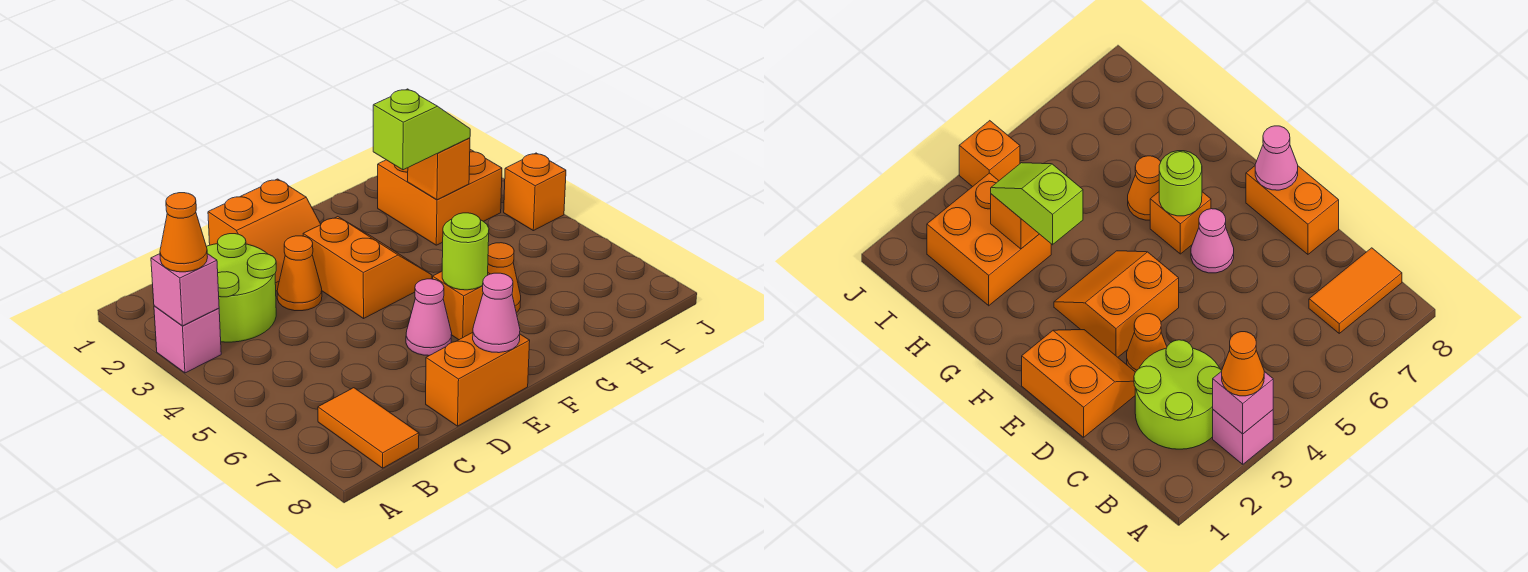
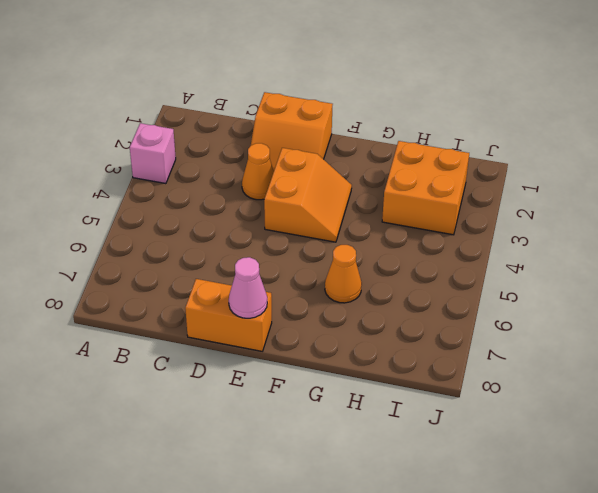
none -> lime round brick B2:C3 level 1
none -> orange tile B7:B8 level 1
none -> pink cone E6 level 1

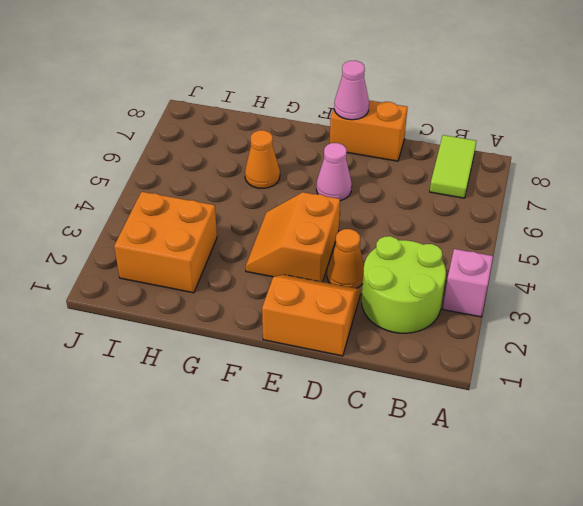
lime tile B7:B8 level 1 -> orange tile B7:B8 level 1
none -> orange brick F6 level 1
none -> orange brick J4 level 1
none -> pink brick A3 level 2

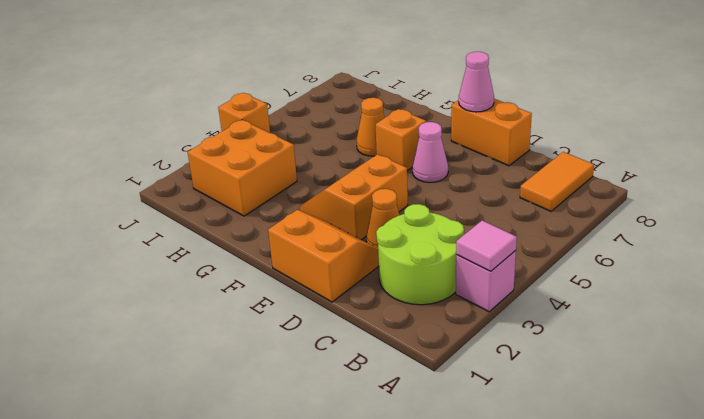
pink tile A3 level 2 -> pink brick A3 level 2
none -> lime round brick F6 level 2
none -> orange brick H3 level 2
none -> orange cone A3 level 3

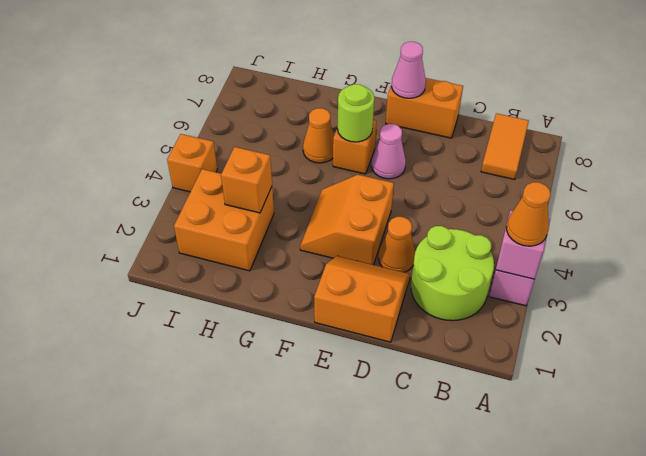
none -> lime slope G3:H3 level 3 top G

